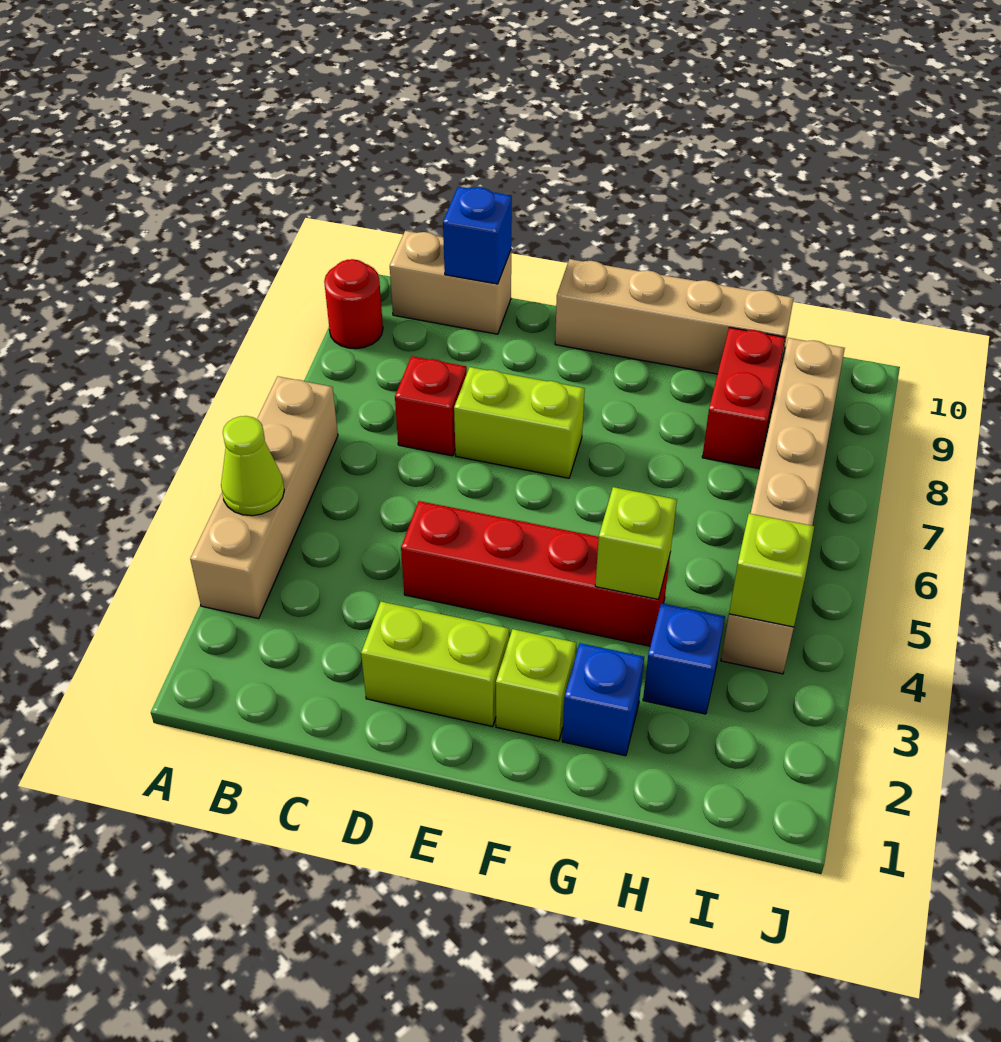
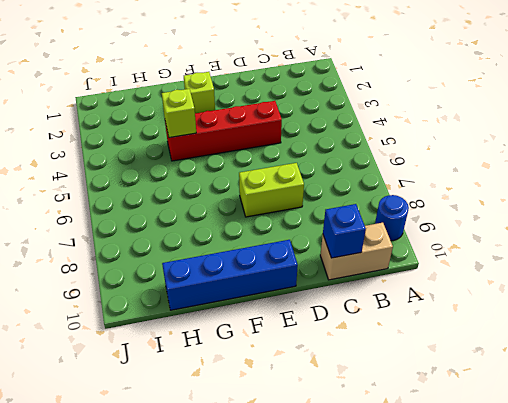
blue round brick A9 level 1 -> red round brick A9 level 1
blue brick E10:H10 level 1 -> tan brick E10:H10 level 1
none -> tan brick A3:A6 level 1
none -> red brick C7 level 1
none -> lime brick D2:E2 level 1

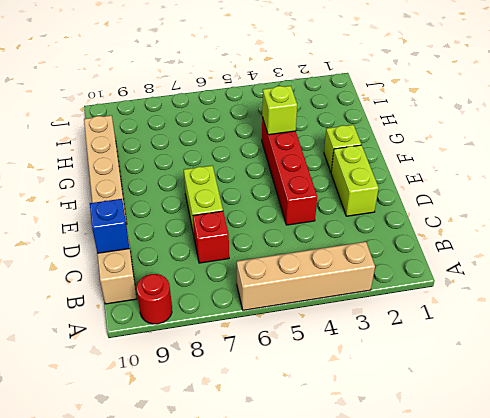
none -> blue brick G2 level 1
none -> blue brick H3 level 1
none -> red brick H8:H9 level 1

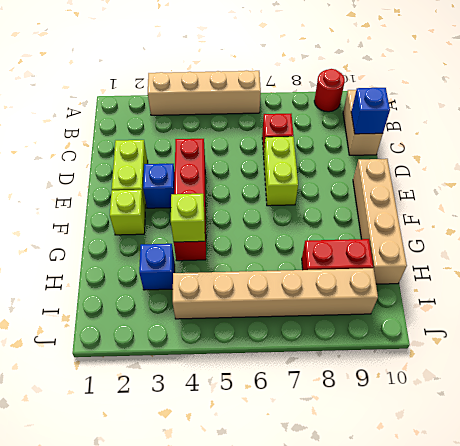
blue brick E3 level 1 -> blue brick G2 level 1
none -> lime cone A4 level 2
none -> lime brick I4 level 2

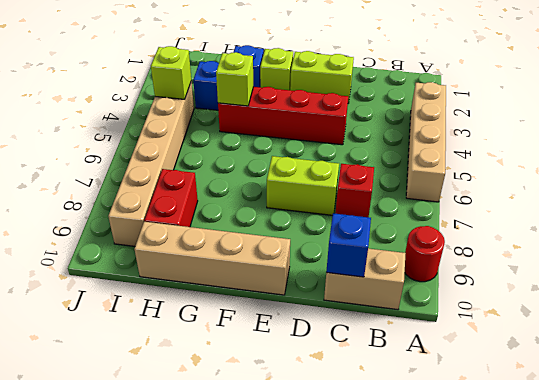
none -> lime cone A4 level 2

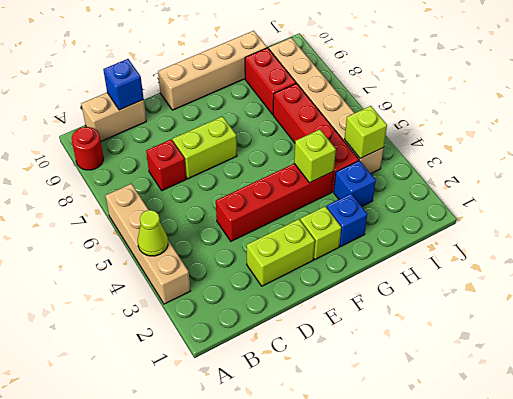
red brick H4:H7 level 1 -> none

